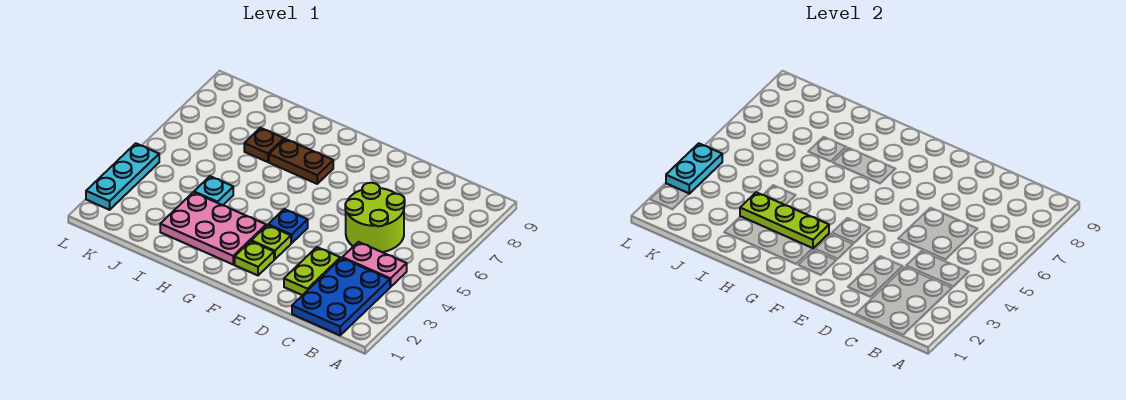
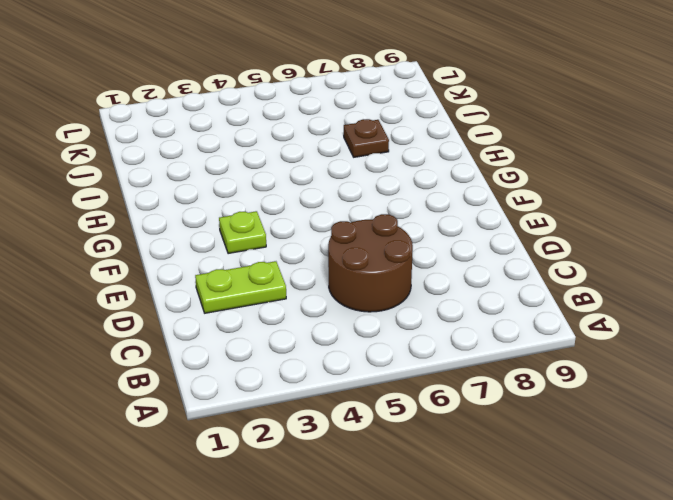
brown round brick C5:D6 level 1 -> lime round brick C5:D6 level 1
none -> blue plate B1:C3 level 1
none -> pink plate B4:C4 level 1
none -> lime plate F2 level 1

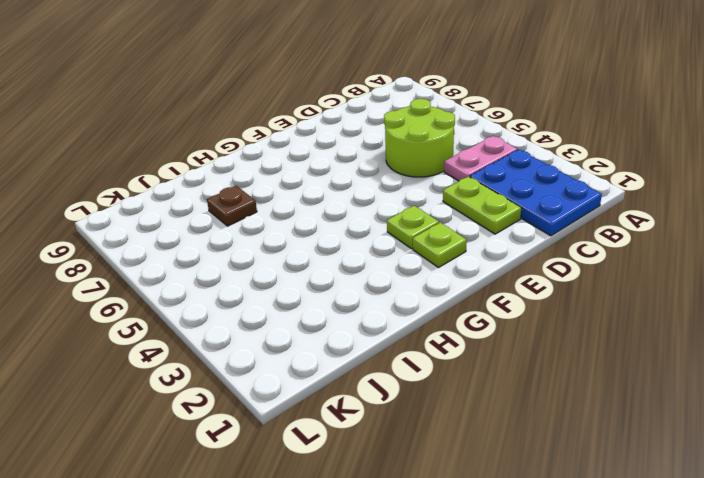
none -> blue plate F4 level 1
none -> pink plate G2:I3 level 1
none -> brown plate G7:H7 level 1

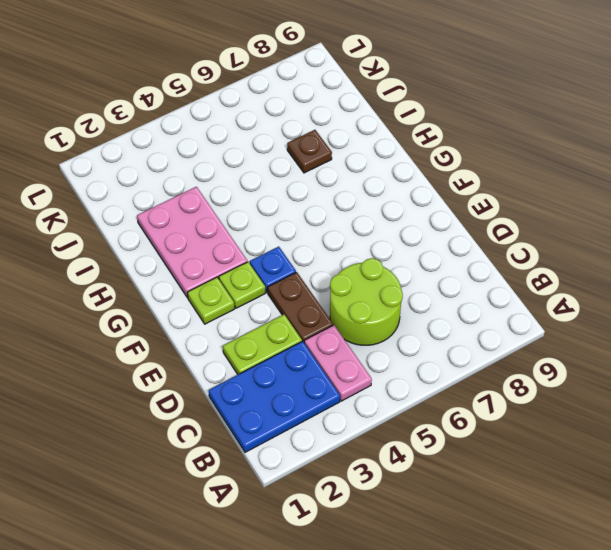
brown plate D4:E4 level 1 -> brown plate G7:H7 level 1
none -> cyan plate I4 level 1
none -> cyan plate L2:L4 level 1
none -> lime plate G3:I3 level 2

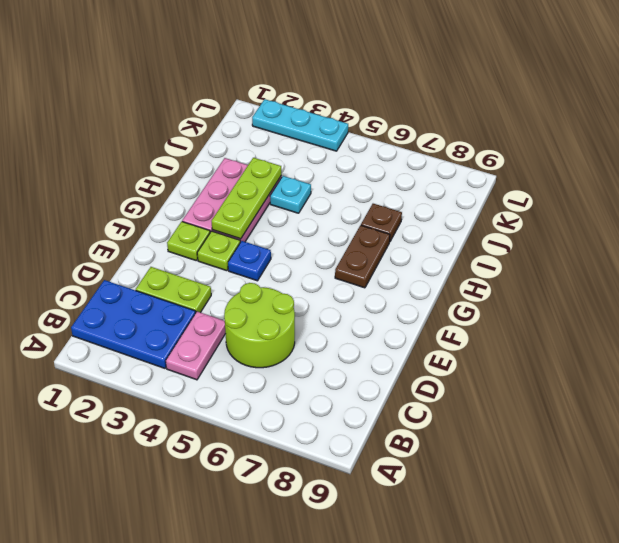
none -> cyan plate L3:L4 level 2

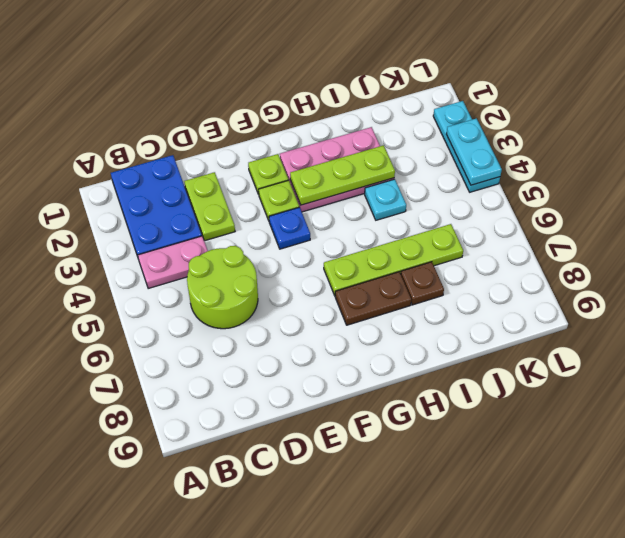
lime plate G6:J6 level 1 -> none

